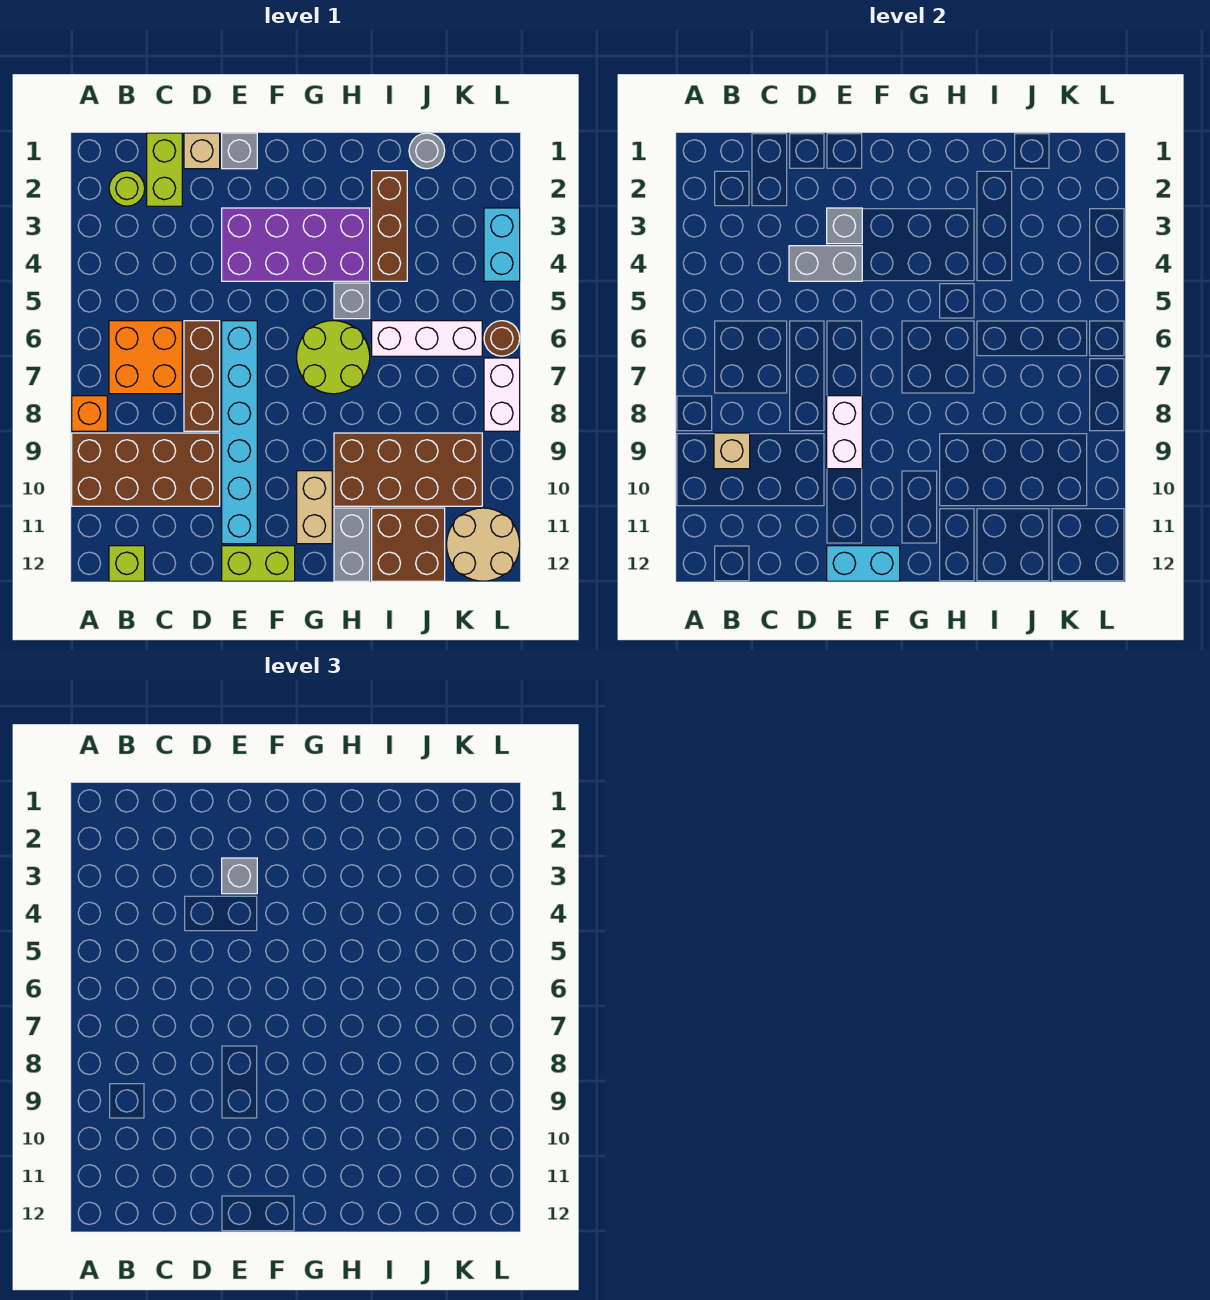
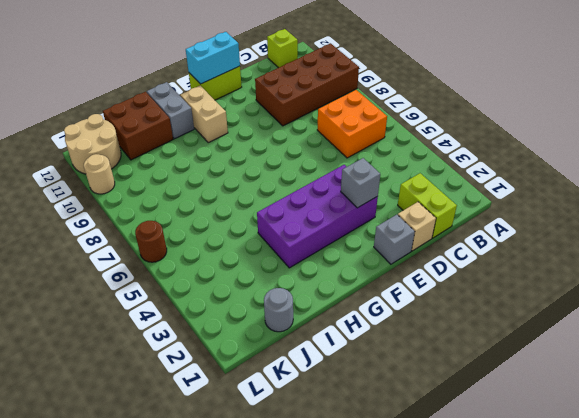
tan round brick L10 level 1 -> none
none -> orange brick A8 level 1
none -> lime round brick B2 level 1
none -> brown brick D6:D8 level 1
none -> cyan brick E6:E11 level 1

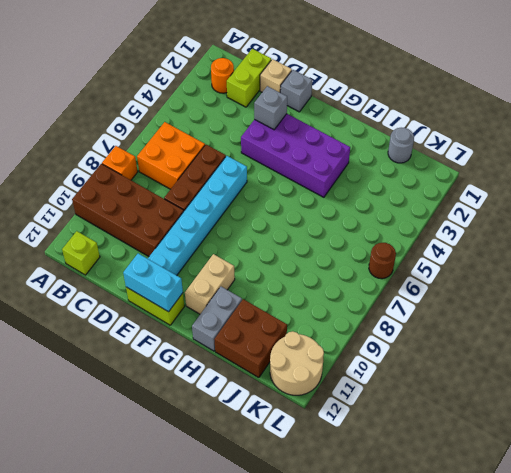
orange round brick B2 level 1 -> lime round brick B2 level 1
none -> lime round brick G6:H7 level 1
none -> grey brick H5 level 1
none -> brown brick H9:K10 level 1
none -> brown brick I2:I4 level 1

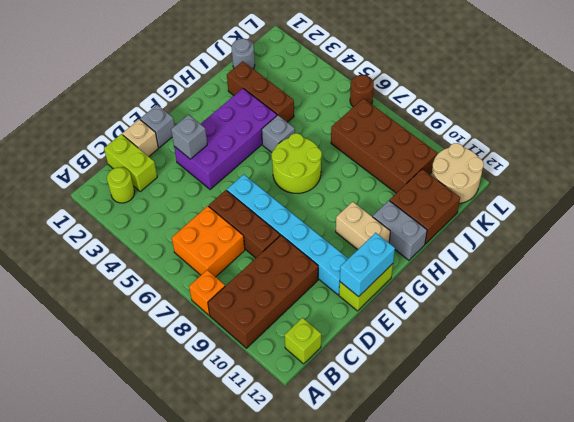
brown brick J7:K10 level 1 -> brown brick H9:K10 level 1
none -> white brick I6:K6 level 1
none -> cyan brick L3:L4 level 1
none -> white brick L7:L8 level 1
none -> tan brick B9 level 2

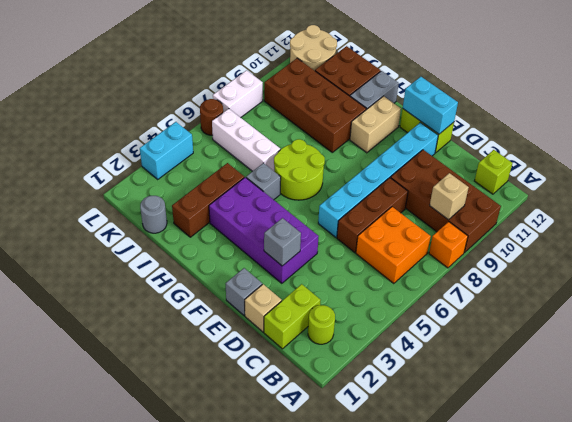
none -> grey brick D4:E4 level 2
none -> white brick E8:E9 level 2
none -> grey brick E3 level 3

